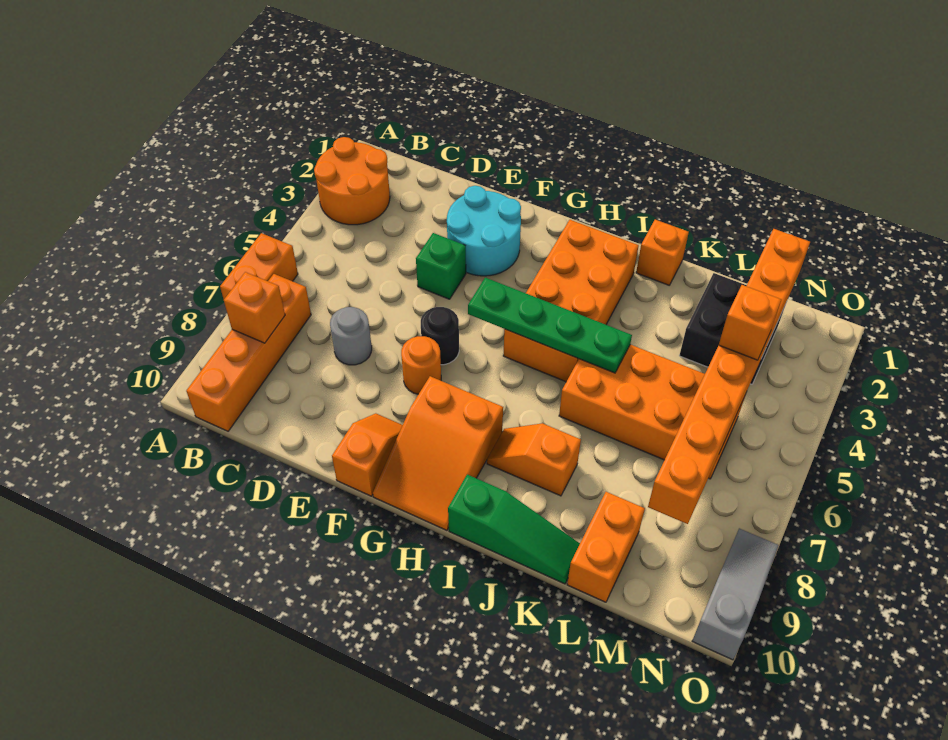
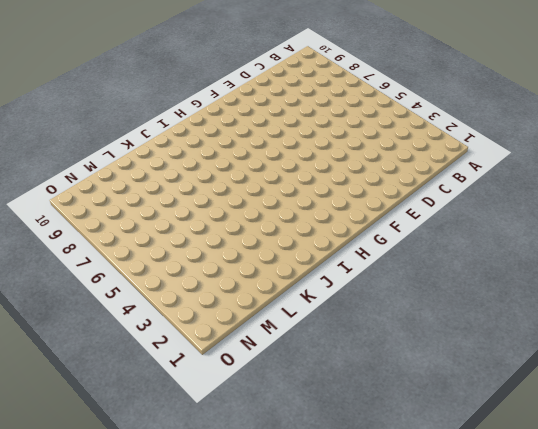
none -> orange round brick A2:B3 level 1
none -> orange brick A6:A7 level 1
none -> orange brick B7:B10 level 1

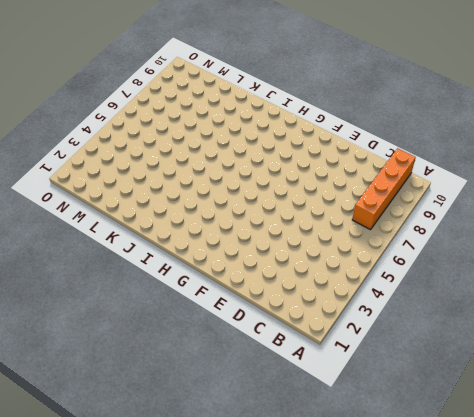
none -> orange round brick A2:B3 level 1
none -> orange brick A6:A7 level 1
none -> grey round brick D7 level 1

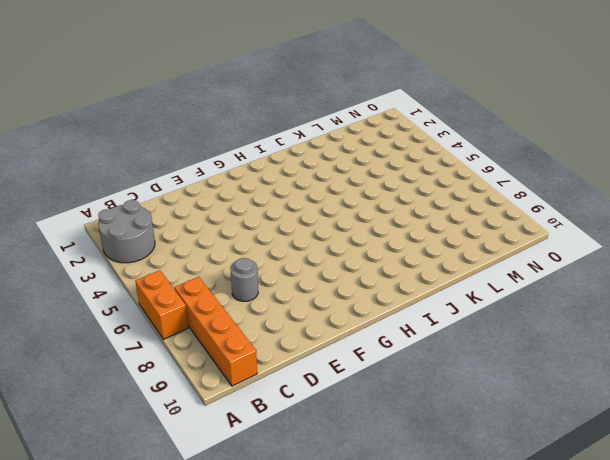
grey round brick A2:B3 level 1 -> orange round brick A2:B3 level 1
none -> cyan round brick E2:F3 level 1
none -> green brick E4 level 1
none -> black round brick F6 level 1

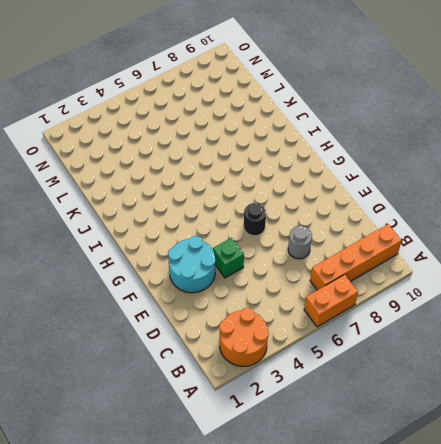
none -> orange round brick F7 level 1
none -> orange slope F9:F10 level 1 top 10
none -> orange slope G8:H10 level 1 top 8

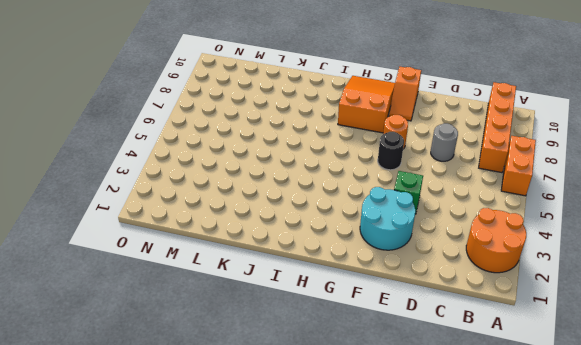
none -> orange brick H2:I5 level 1
none -> orange slope I8:J8 level 1 top J
none -> green slope I10:K10 level 1 top I

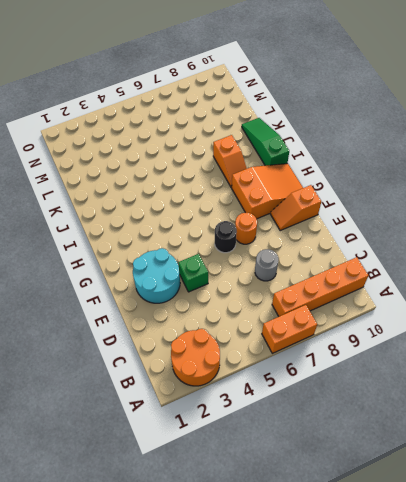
none -> orange brick H2:I5 level 1
none -> orange brick J1 level 1
none -> orange brick J5:M6 level 1

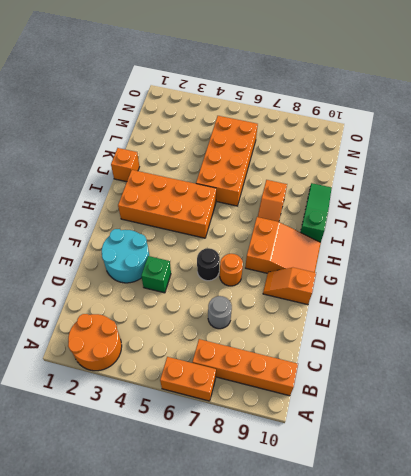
none -> black brick L2:M3 level 1
none -> orange brick L9:L10 level 1
none -> grey slope O8:O10 level 1 top 10

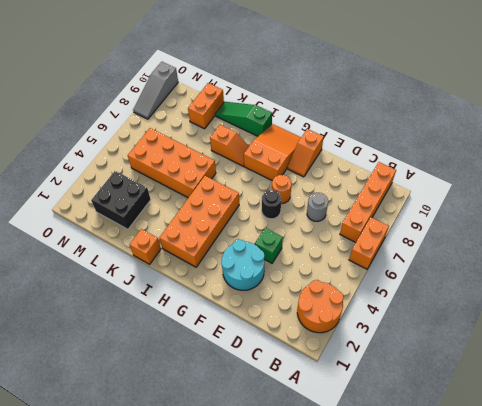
none -> orange brick B8 level 2
none -> green plate G5:J5 level 2
none -> orange brick M1:M8 level 2

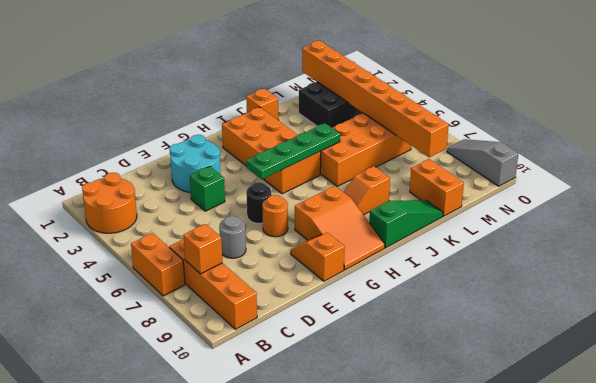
none -> orange brick M4 level 3

